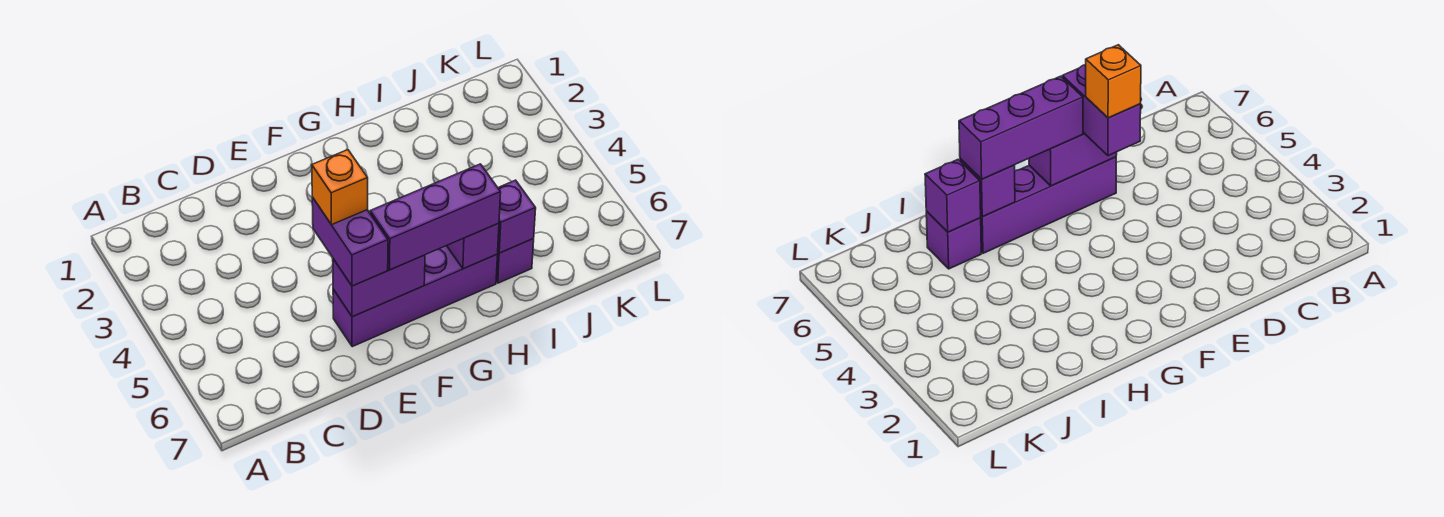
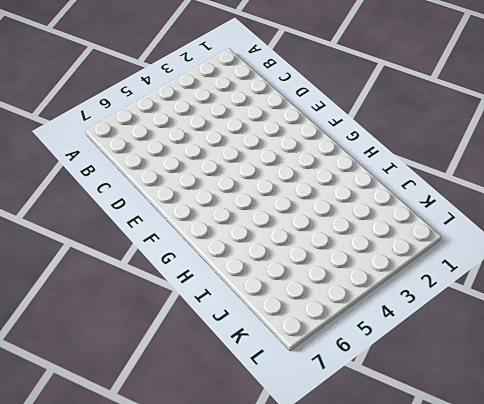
none -> purple brick E6:H6 level 1
none -> purple brick I6 level 1

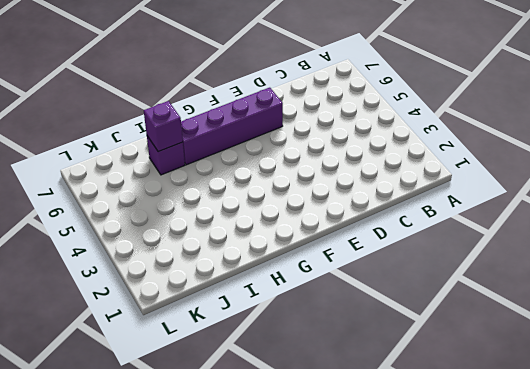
none -> purple brick E6:F6 level 2
none -> purple brick H6 level 2

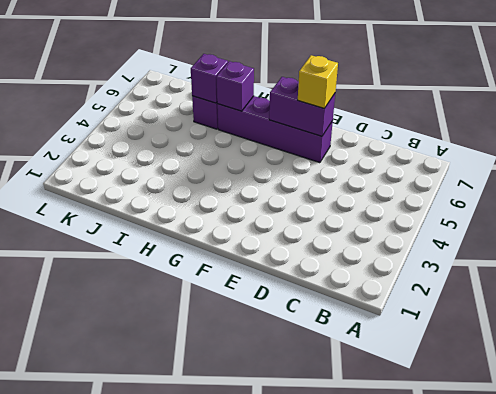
yellow brick E6 level 3 -> purple brick E5:E6 level 3
none -> purple brick F6:H6 level 3
none -> orange brick E5 level 4

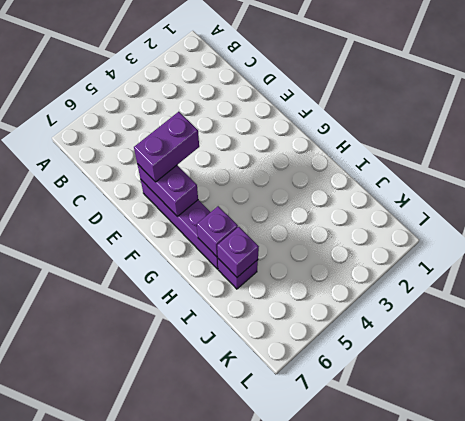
none -> purple brick F6:H6 level 3
none -> orange brick E5 level 4

